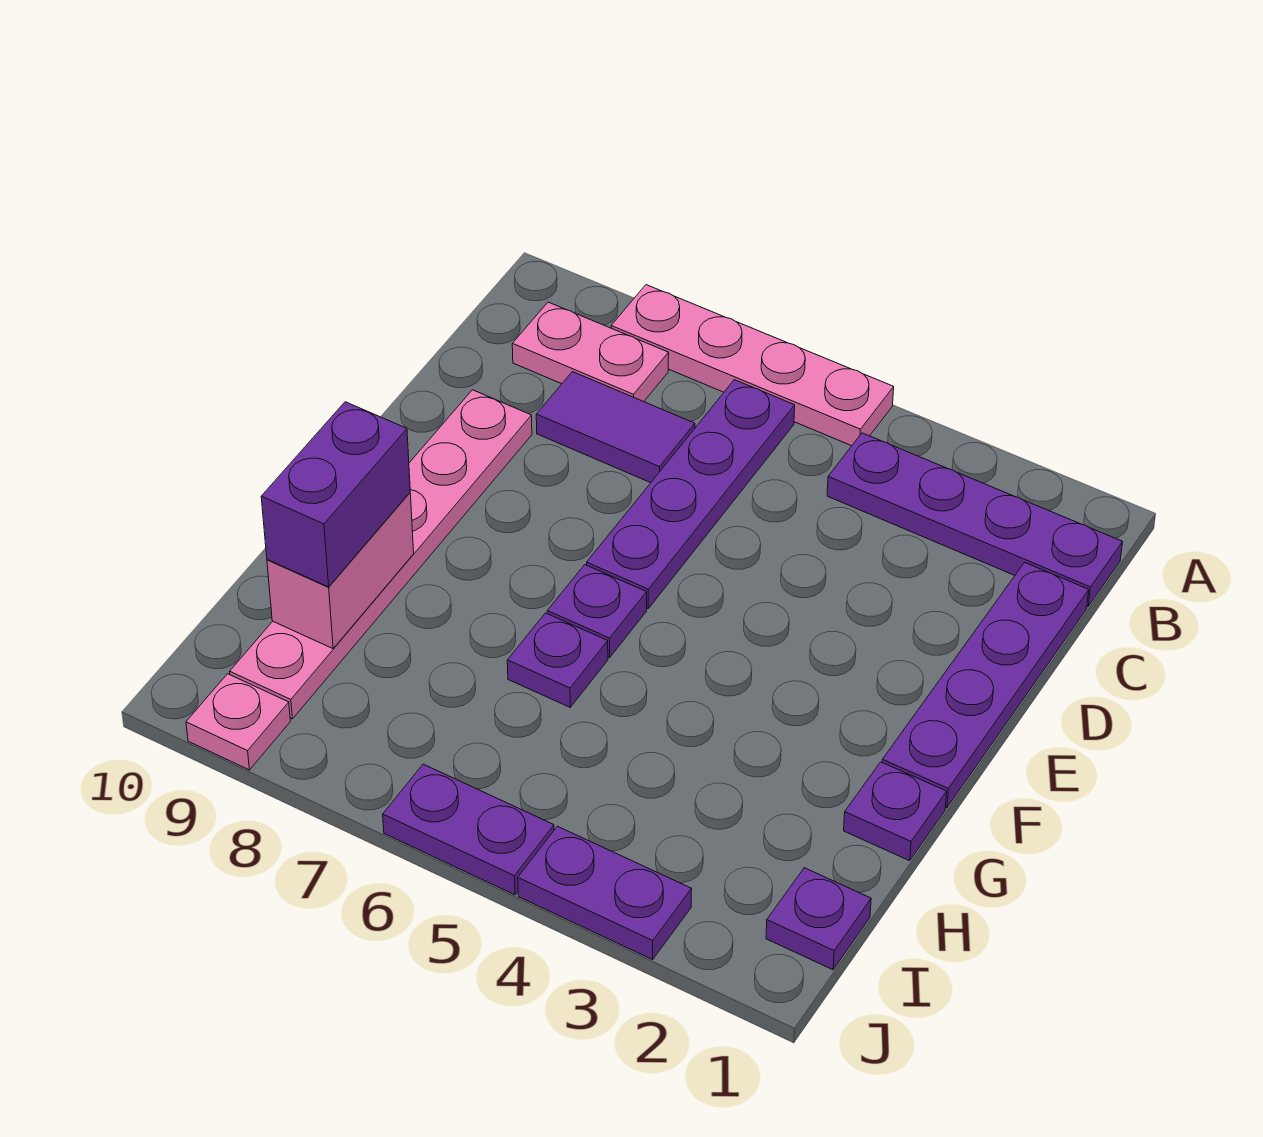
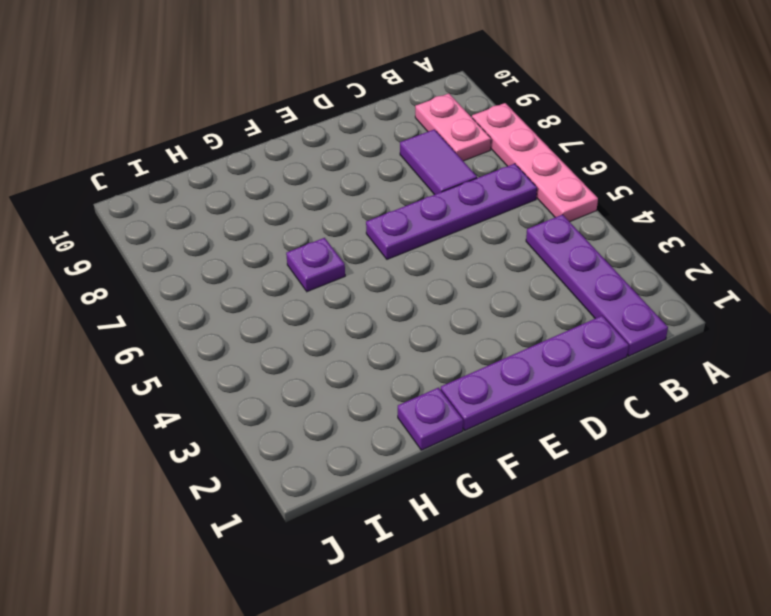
none -> pink plate D9:I9 level 1
none -> purple plate F6 level 1
none -> purple plate I1 level 1

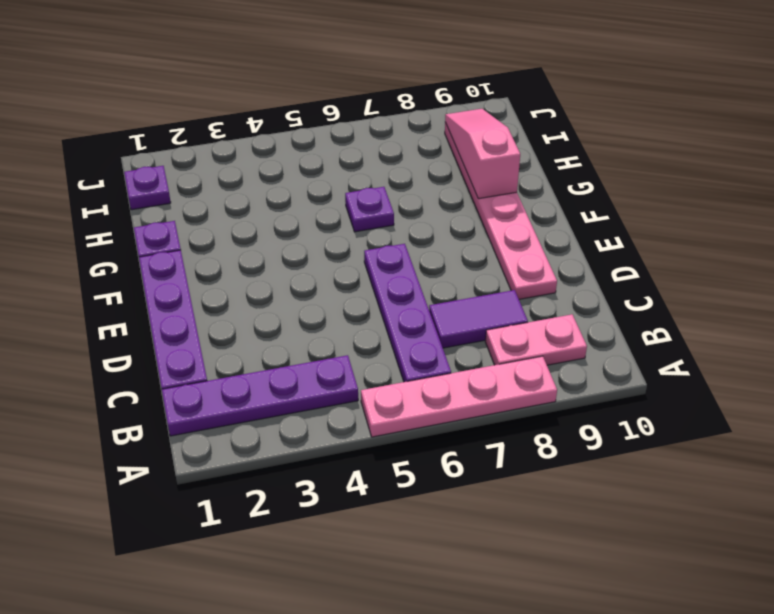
pink slope G9:I9 level 2 top G -> pink brick G9:H9 level 2
none -> purple plate F6 level 1
none -> purple plate J3:J4 level 1
none -> purple plate J5:J6 level 1

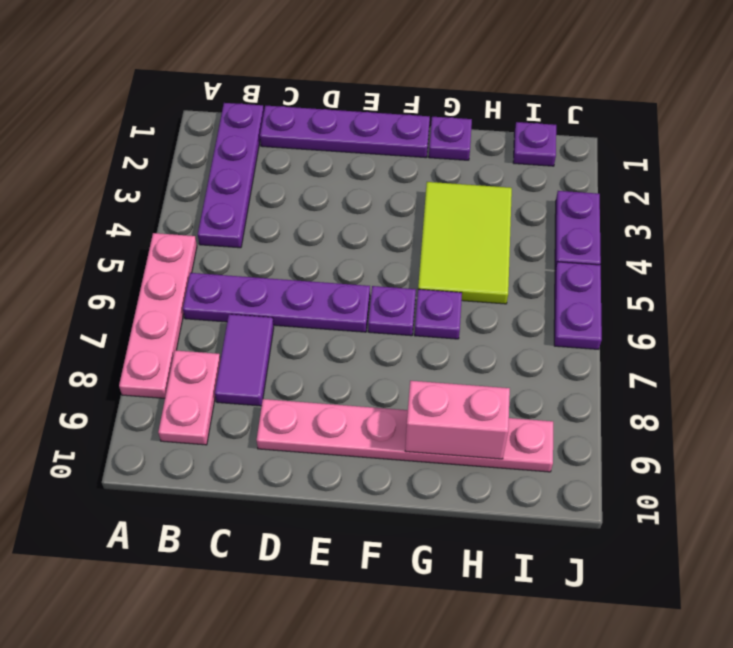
lime tile G3:H5 level 1 -> none
none -> pink plate J9 level 1
none -> purple brick G9:H9 level 3

